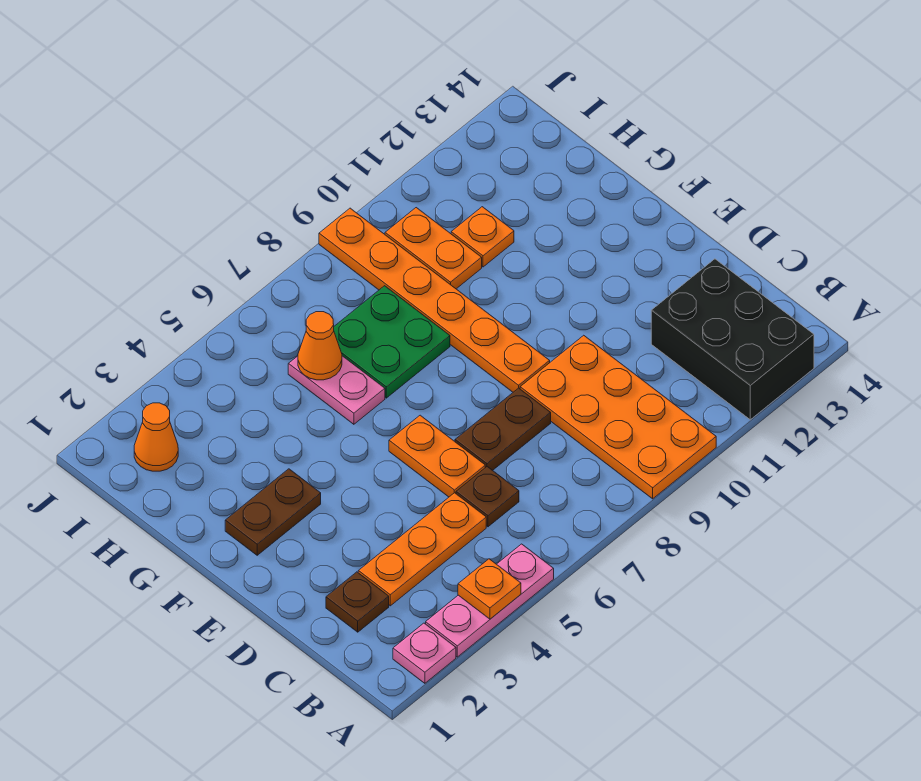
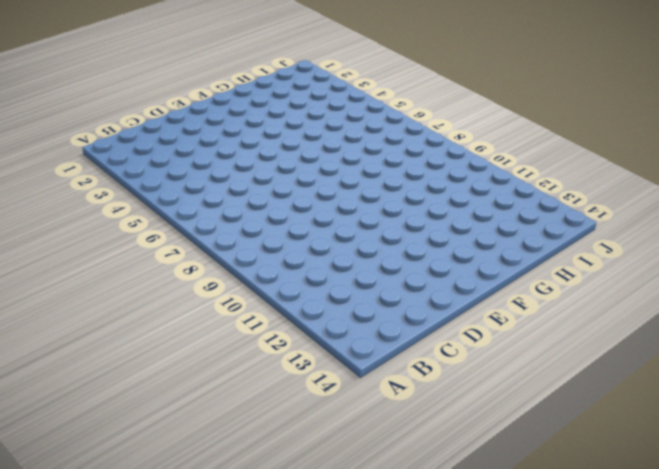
none -> pink plate A2 level 1
none -> pink plate A3:A5 level 1
none -> orange plate A9:D10 level 1

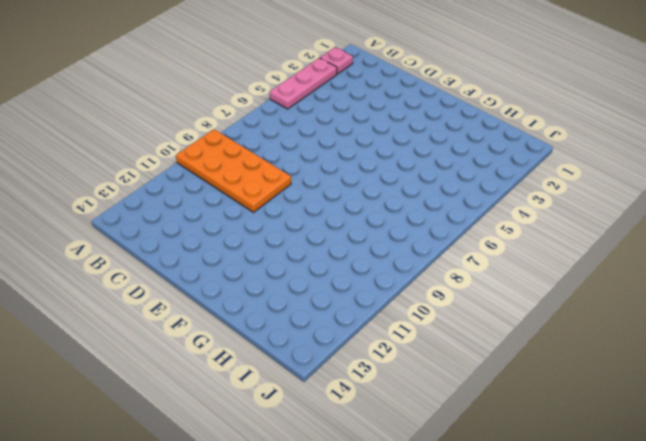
none -> black brick A12:C13 level 1
none -> brown plate C2 level 1
none -> orange plate C3:C5 level 1

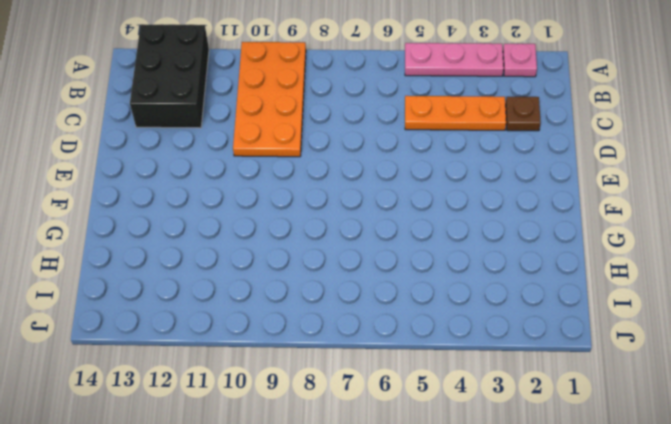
none -> brown plate C6 level 1
none -> orange plate D6:E6 level 1
none -> brown plate D7:D8 level 1

